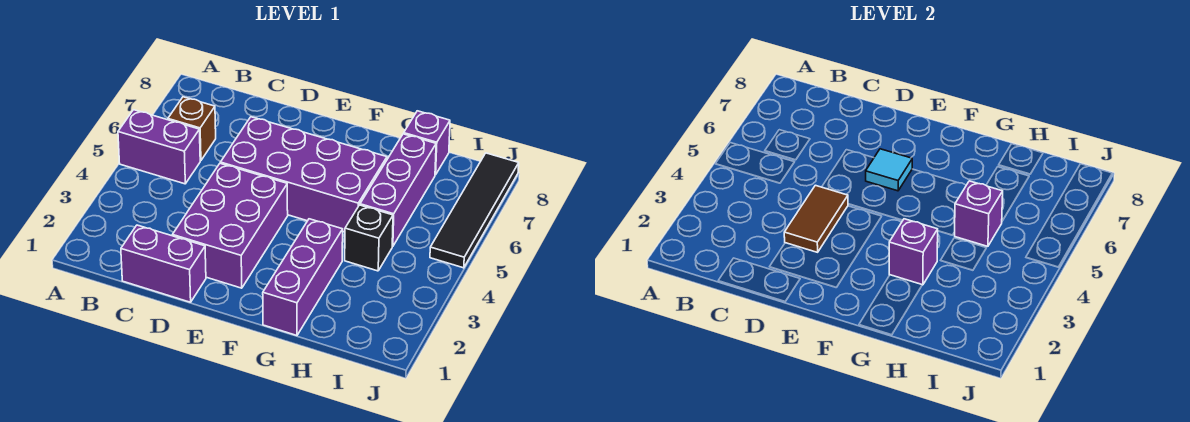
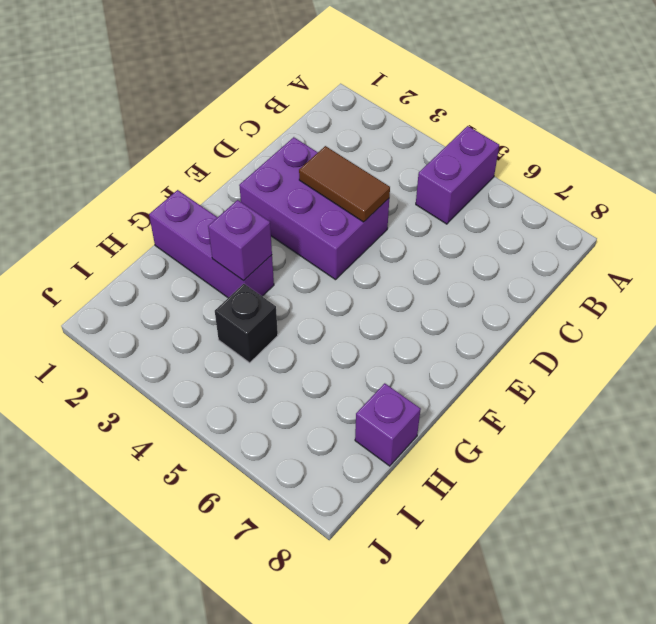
none -> brown brick B6 level 1
none -> purple brick C1:D1 level 1
none -> purple brick D5:G6 level 1

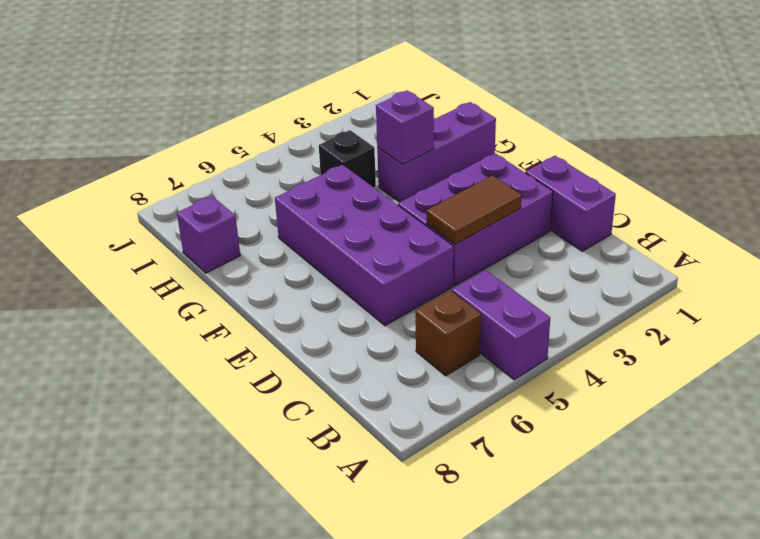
none -> purple brick H5:H7 level 1
none -> black tile J5:J8 level 1
none -> cyan tile E6 level 2

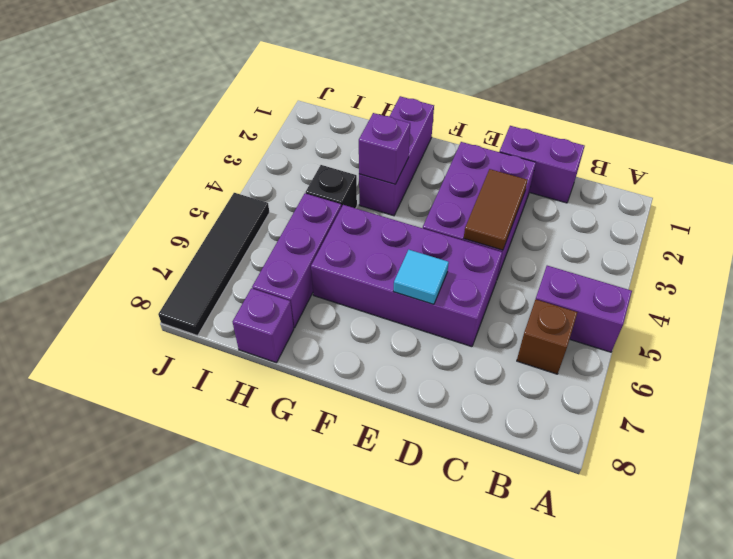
none -> purple brick H5 level 2

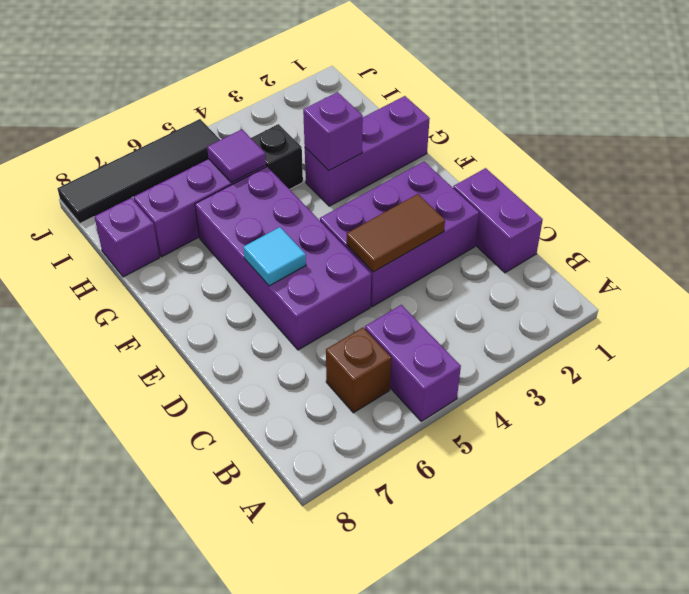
purple tile H5 level 2 -> purple brick H5 level 2

